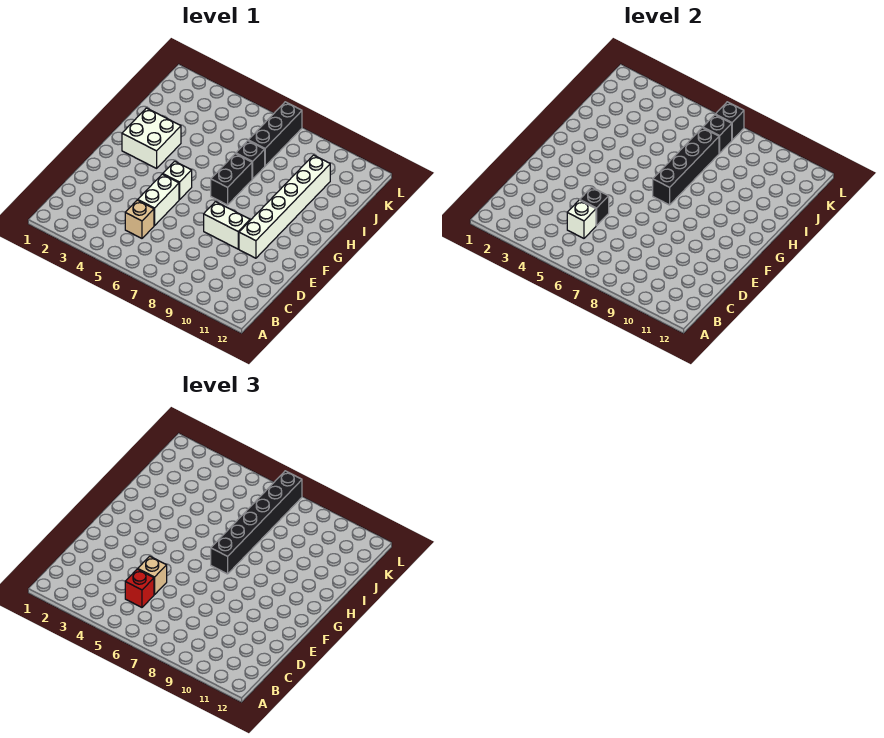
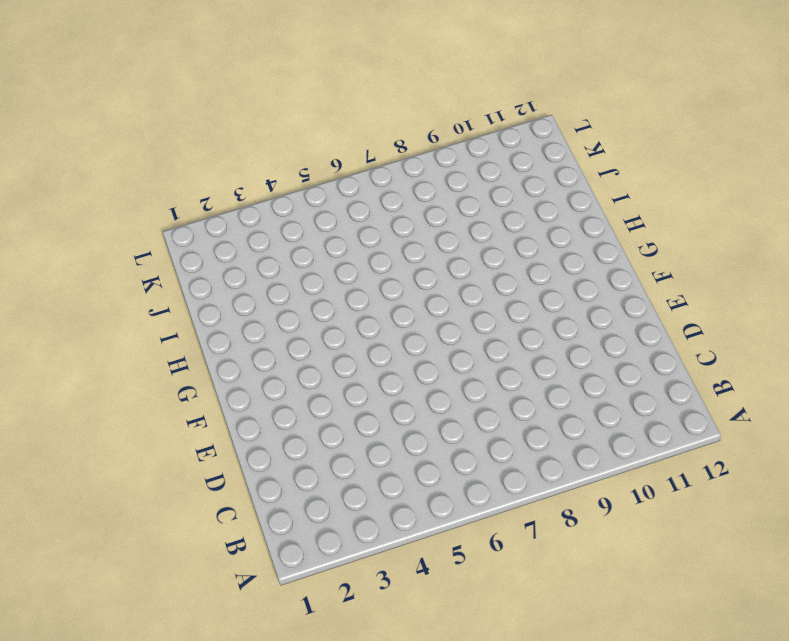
none -> tan brick C5 level 1
none -> white brick D5:E5 level 1
none -> white brick E8:E9 level 1

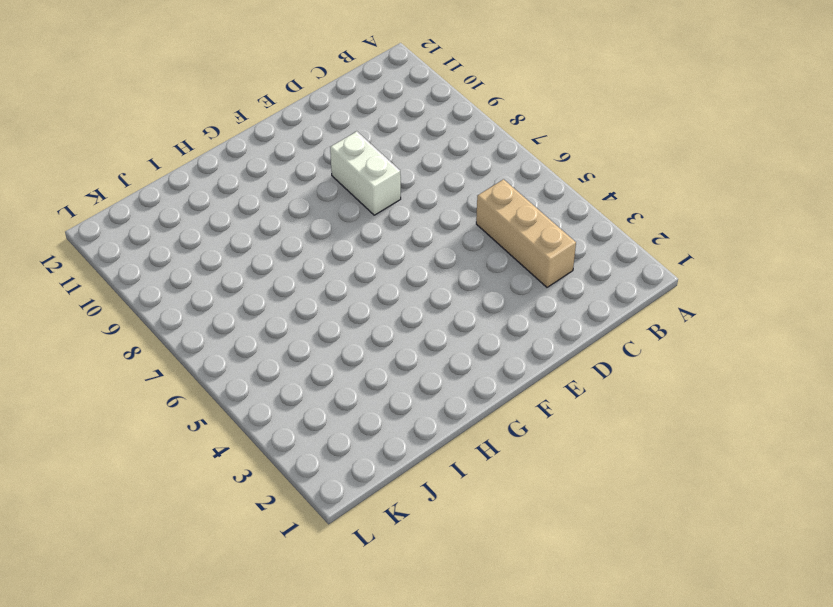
tan brick C3:C5 level 1 -> tan brick C5 level 1
none -> white brick D5:E5 level 1
none -> white brick E10:J10 level 1
none -> white brick F5 level 1

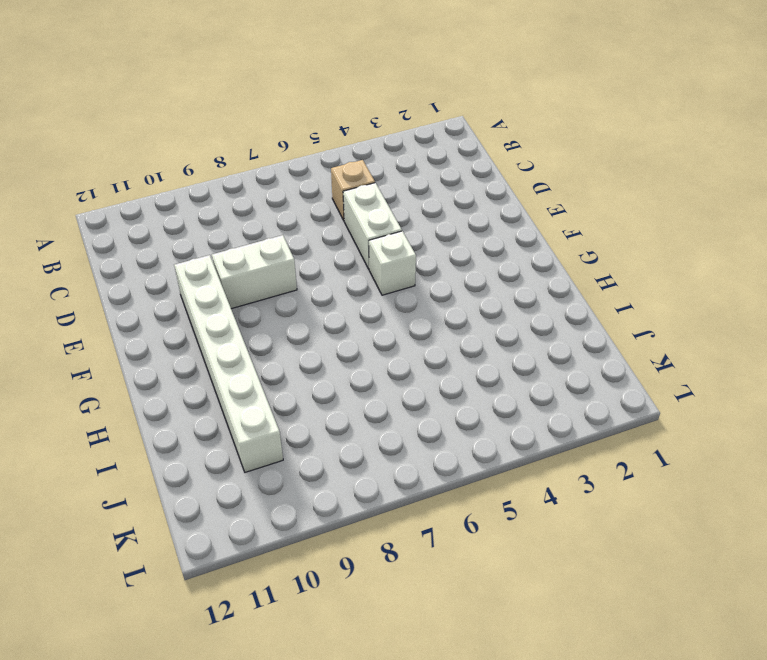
none -> white brick G2:H3 level 1
none -> black brick G7:H7 level 1
none -> black brick I7 level 1

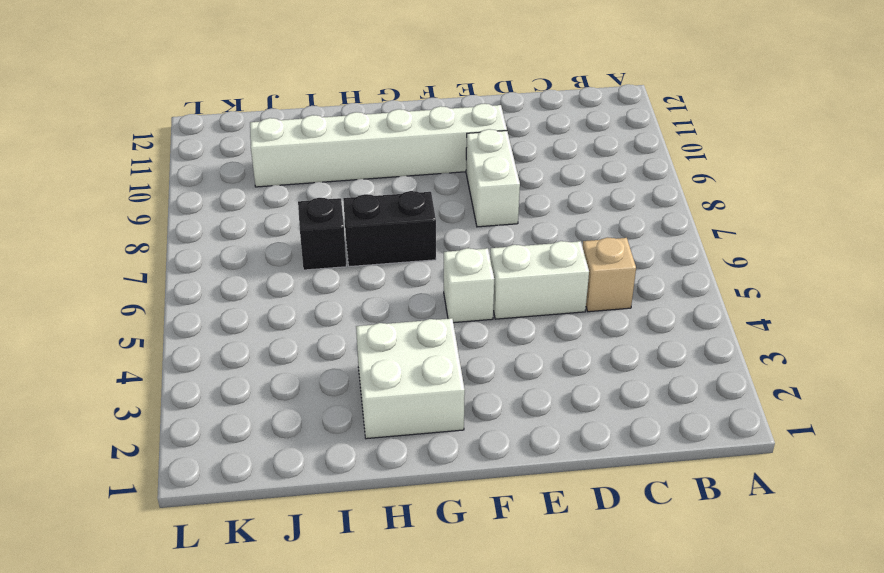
none -> black brick J7:L7 level 1
none -> white brick C5 level 2
none -> black brick D5 level 2

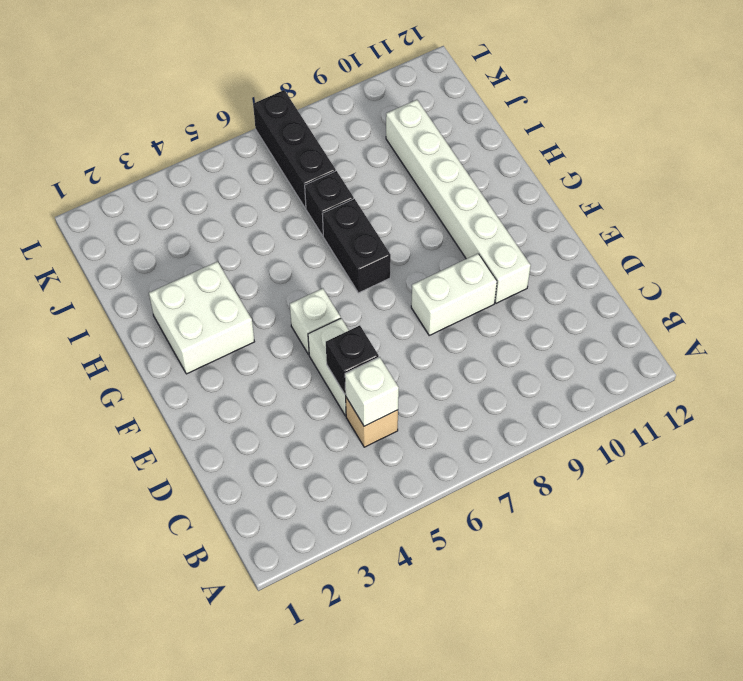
none -> black brick G7:J7 level 2
none -> black brick K7 level 2
none -> black brick L7 level 2

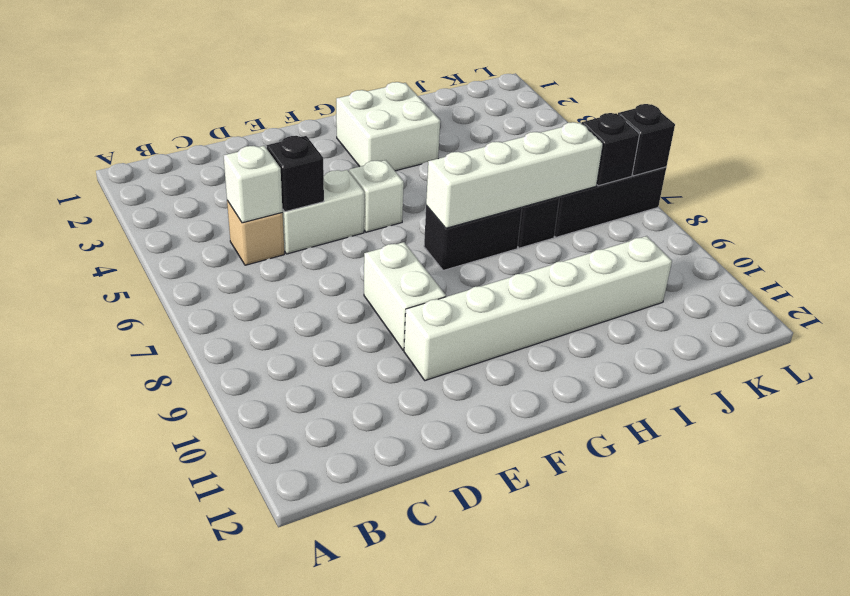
white brick G7:J7 level 2 -> black brick G7:J7 level 2
none -> red brick C5 level 3
none -> tan brick D5 level 3
none -> black brick G7:L7 level 3

